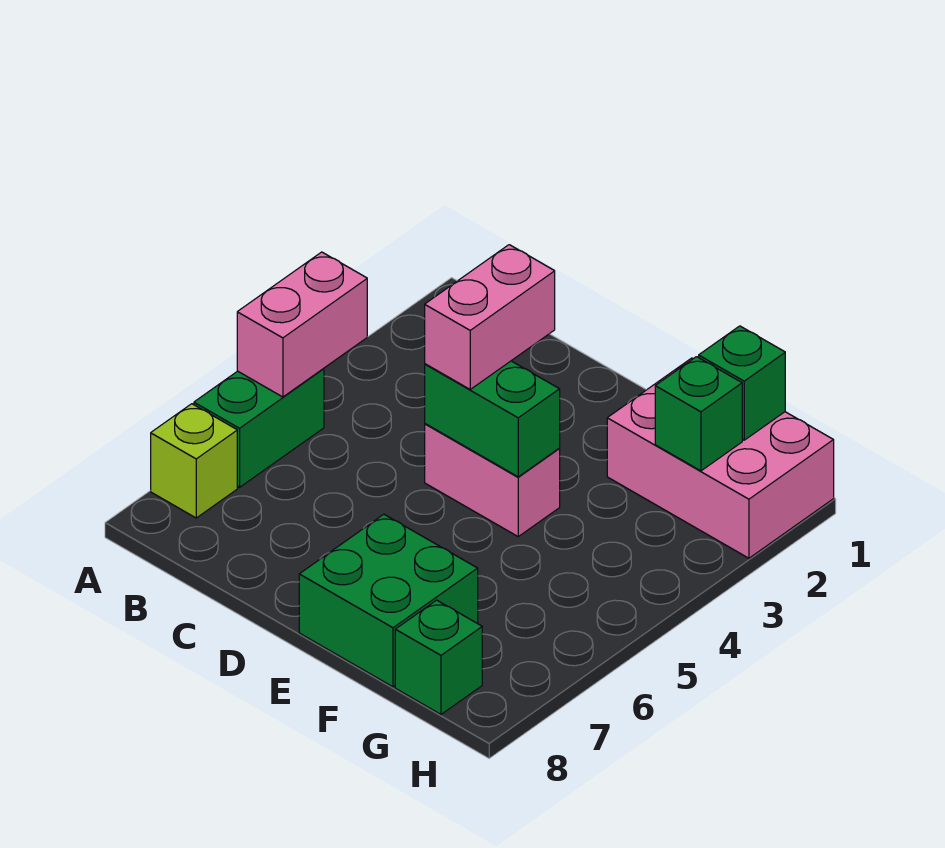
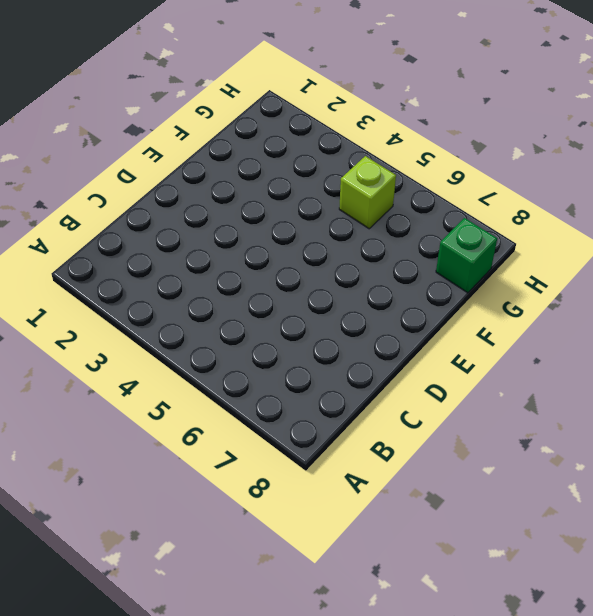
lime brick G5 level 1 -> lime brick A7 level 1
none -> green brick A5:A6 level 1
none -> pink brick D4:E4 level 1

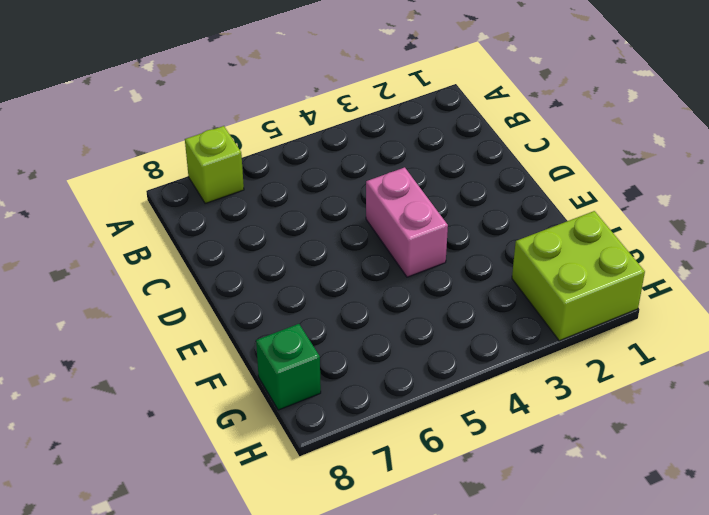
lime brick G1:H2 level 1 -> pink brick F1:H2 level 1
none -> green brick A5:A6 level 1
none -> green brick E7:F8 level 1

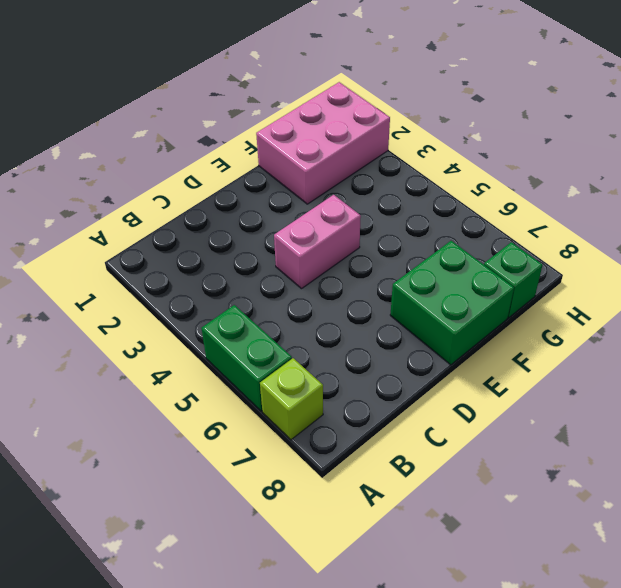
none -> pink brick A4:A5 level 2
none -> green brick D4:E4 level 2

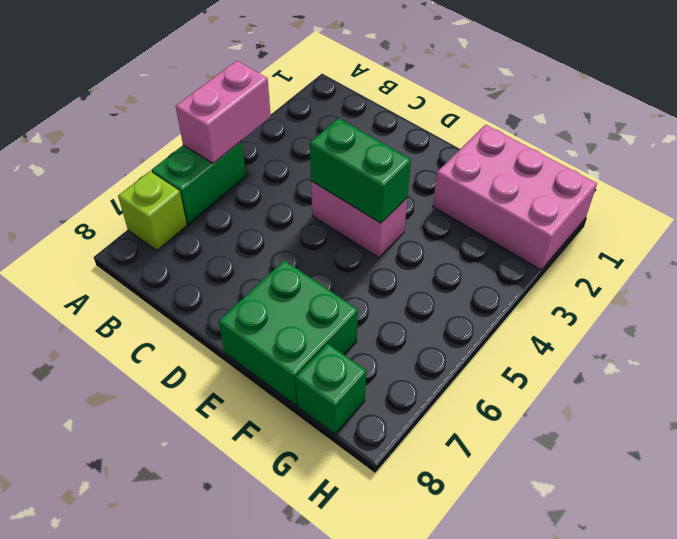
none -> green brick G1 level 2
none -> green brick G2 level 2

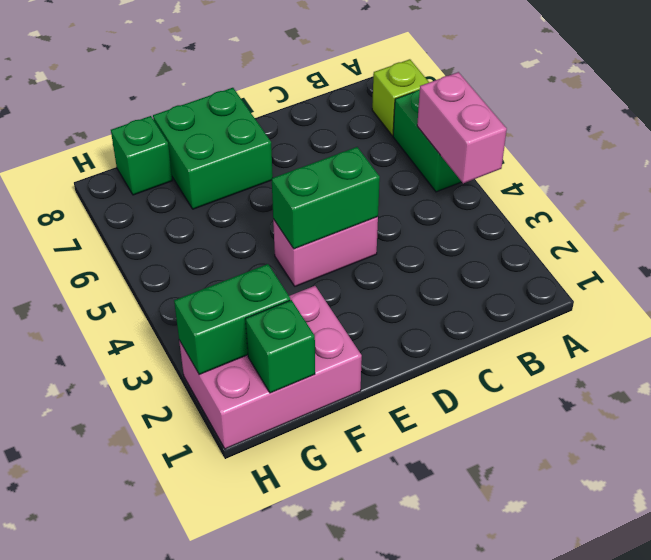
green brick G2:H2 level 2 -> green brick G2 level 2
none -> pink brick D3:D4 level 3

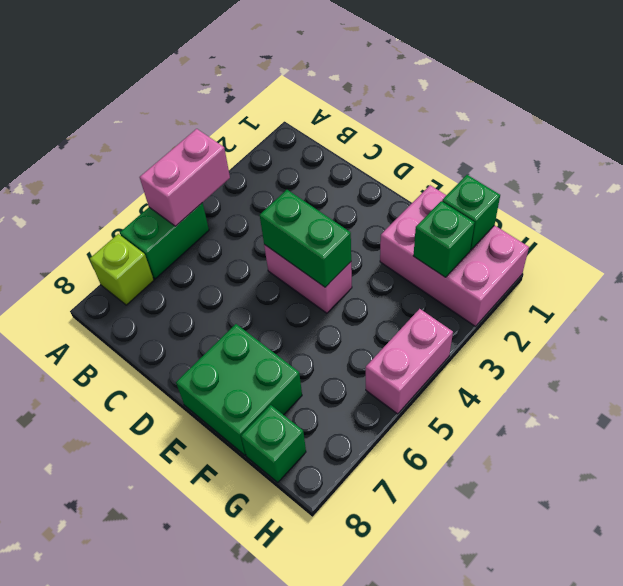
pink brick H4:H5 level 1 -> pink brick D3:D4 level 3

